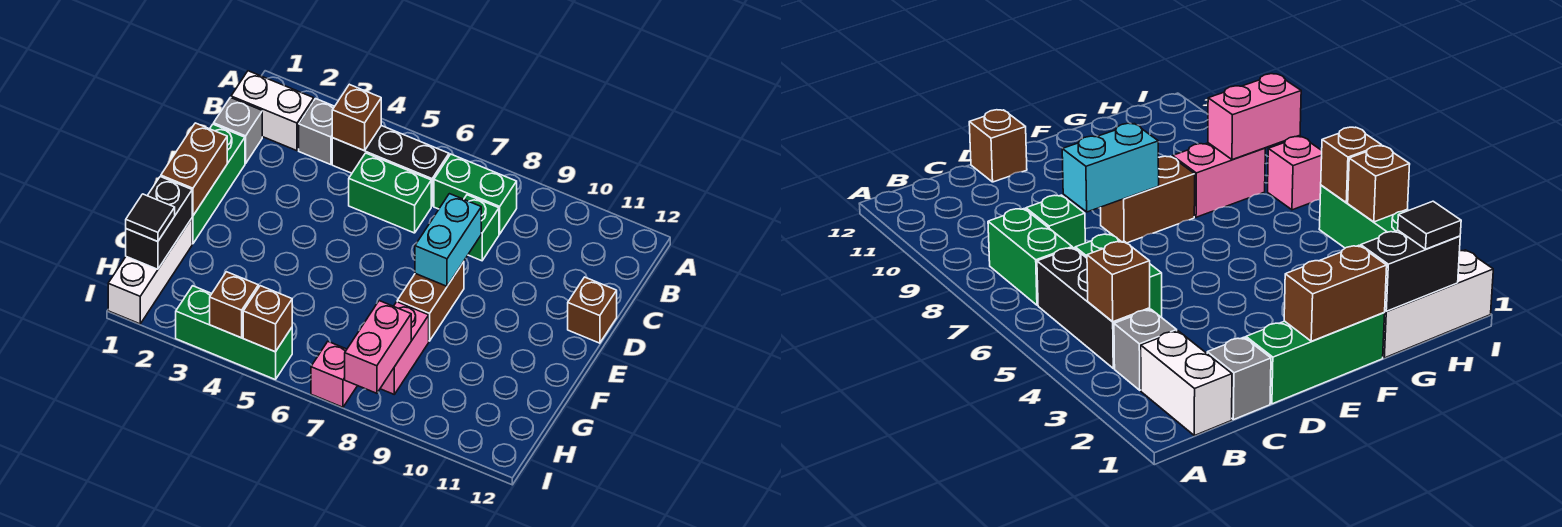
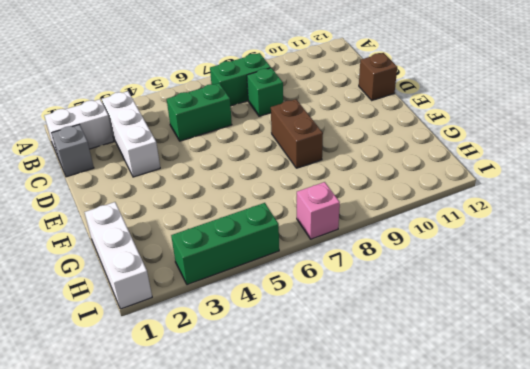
white brick B3:D3 level 1 -> grey brick B3 level 1
none -> black brick B4:B6 level 1
none -> green brick D1:F1 level 1
none -> pink brick G8:H8 level 1

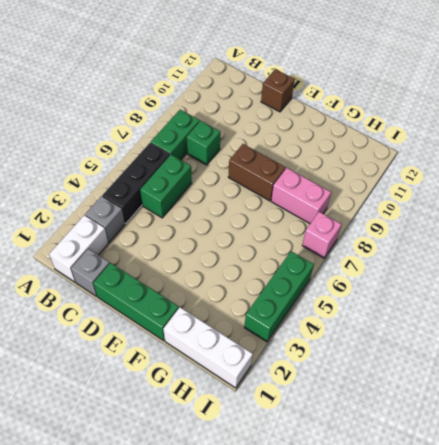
none -> brown brick B4 level 2
none -> cyan brick D8:E8 level 2
none -> brown brick E1:F1 level 2

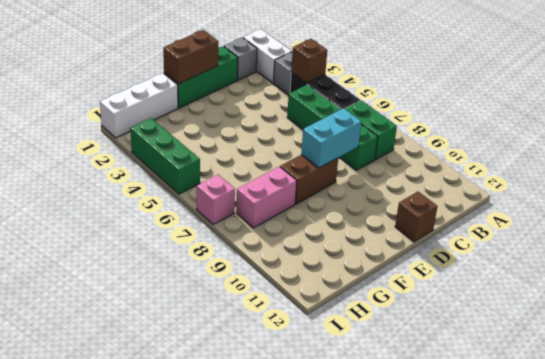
none -> black brick G1:H1 level 2
none -> pink brick H8:I8 level 2
none -> brown brick I4 level 2

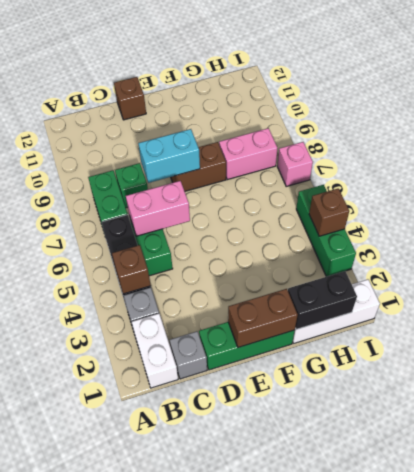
pink brick C6:D6 level 2 -> pink brick H8:I8 level 2
none -> brown brick I5 level 2
none -> black tile H1 level 3

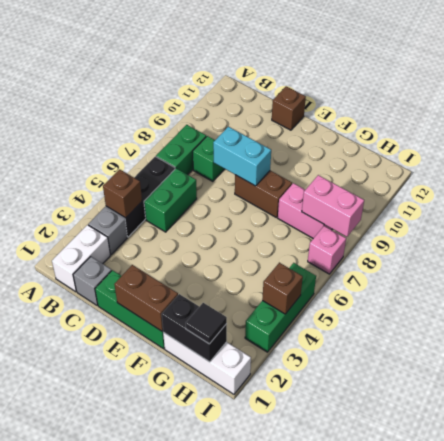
none -> brown brick I5 level 2

